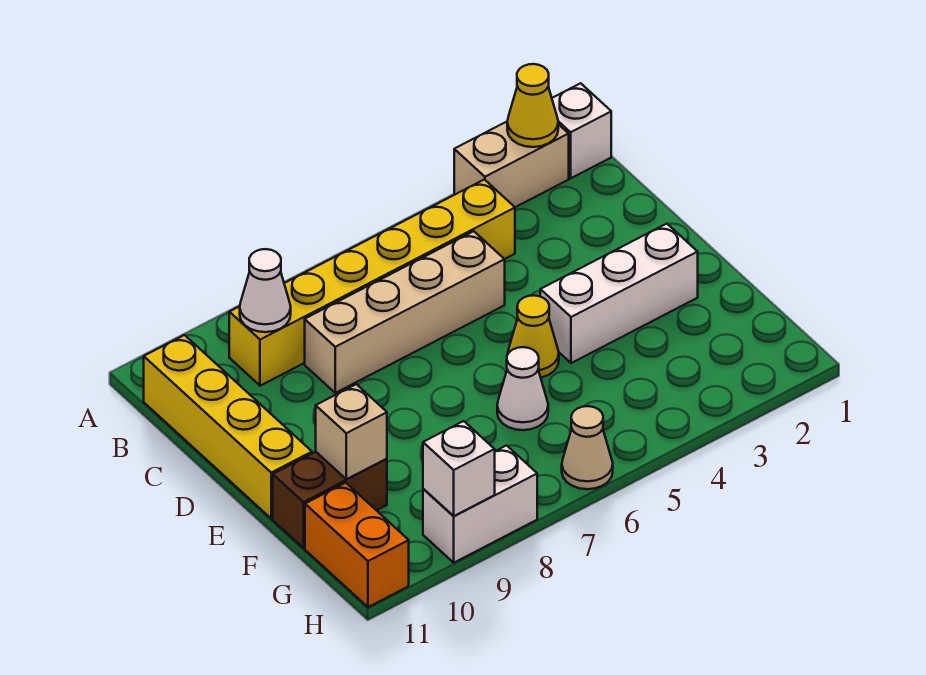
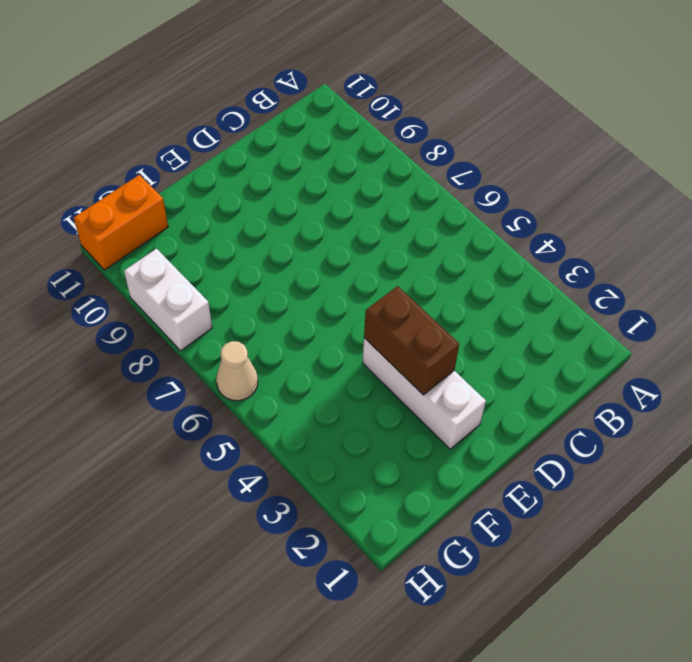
brown brick E3:E4 level 2 -> brown brick F10:F11 level 1
none -> white brick A1 level 1
none -> tan brick A2:A3 level 1
none -> yellow brick B4:B9 level 1

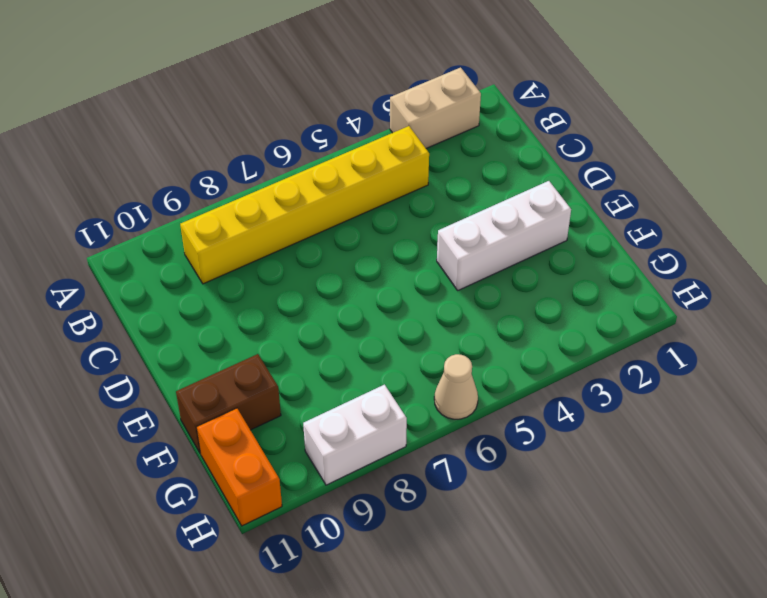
none -> white brick A1 level 1
none -> yellow brick B11:E11 level 1
none -> tan brick C5:C8 level 1

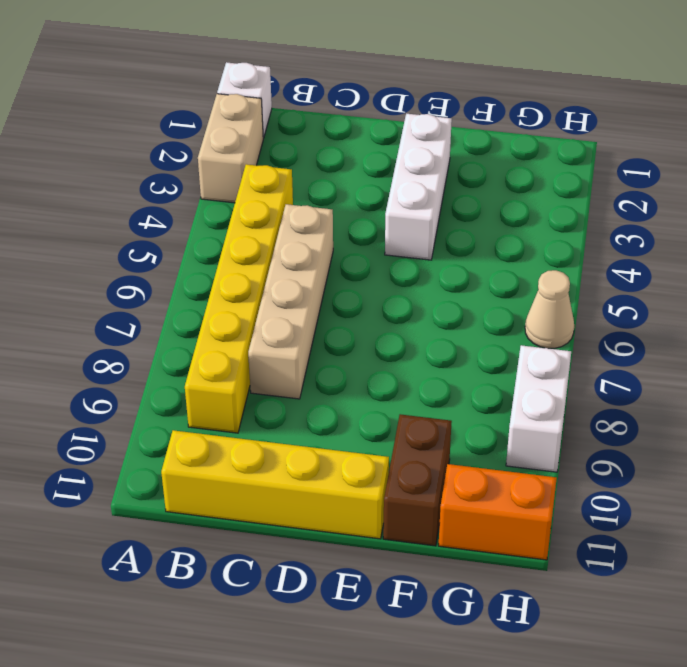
none -> yellow cone E5 level 1
none -> white cone F6 level 1
none -> yellow cone A2 level 2

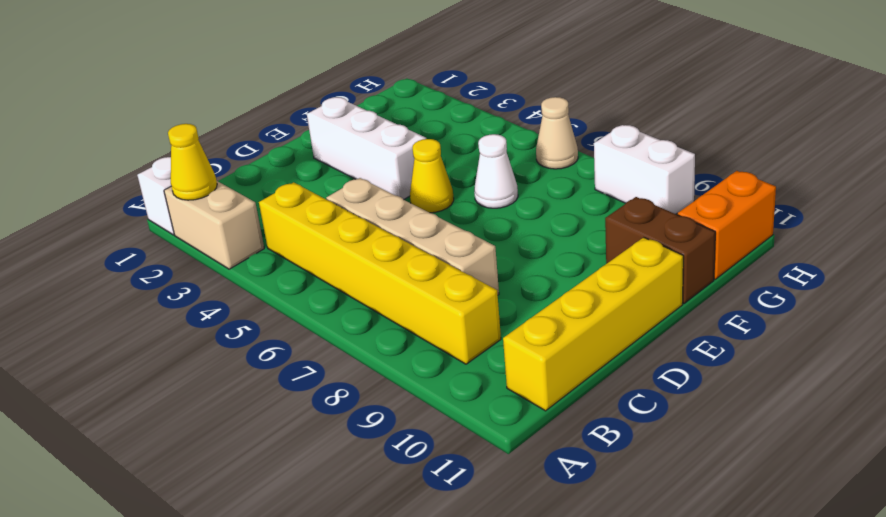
none -> white cone B9 level 2
none -> tan brick F10 level 2
none -> white brick H9 level 2

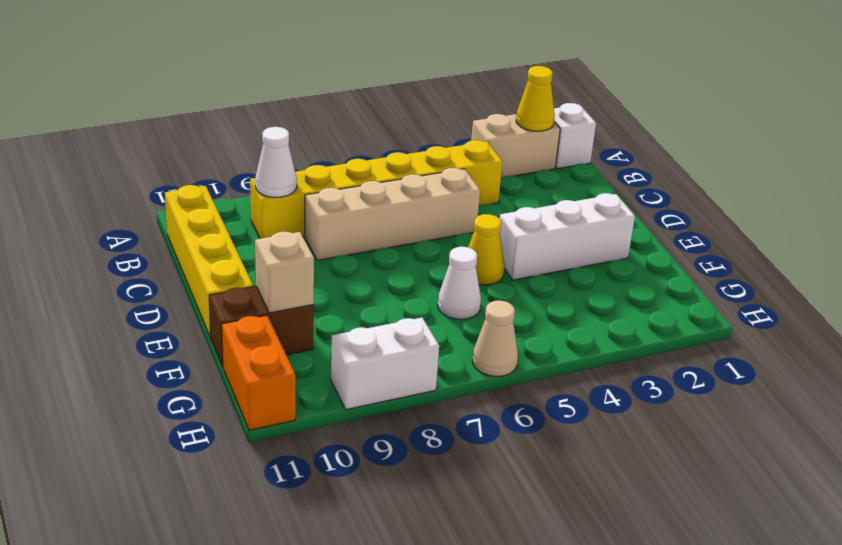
none -> white brick H9 level 2

